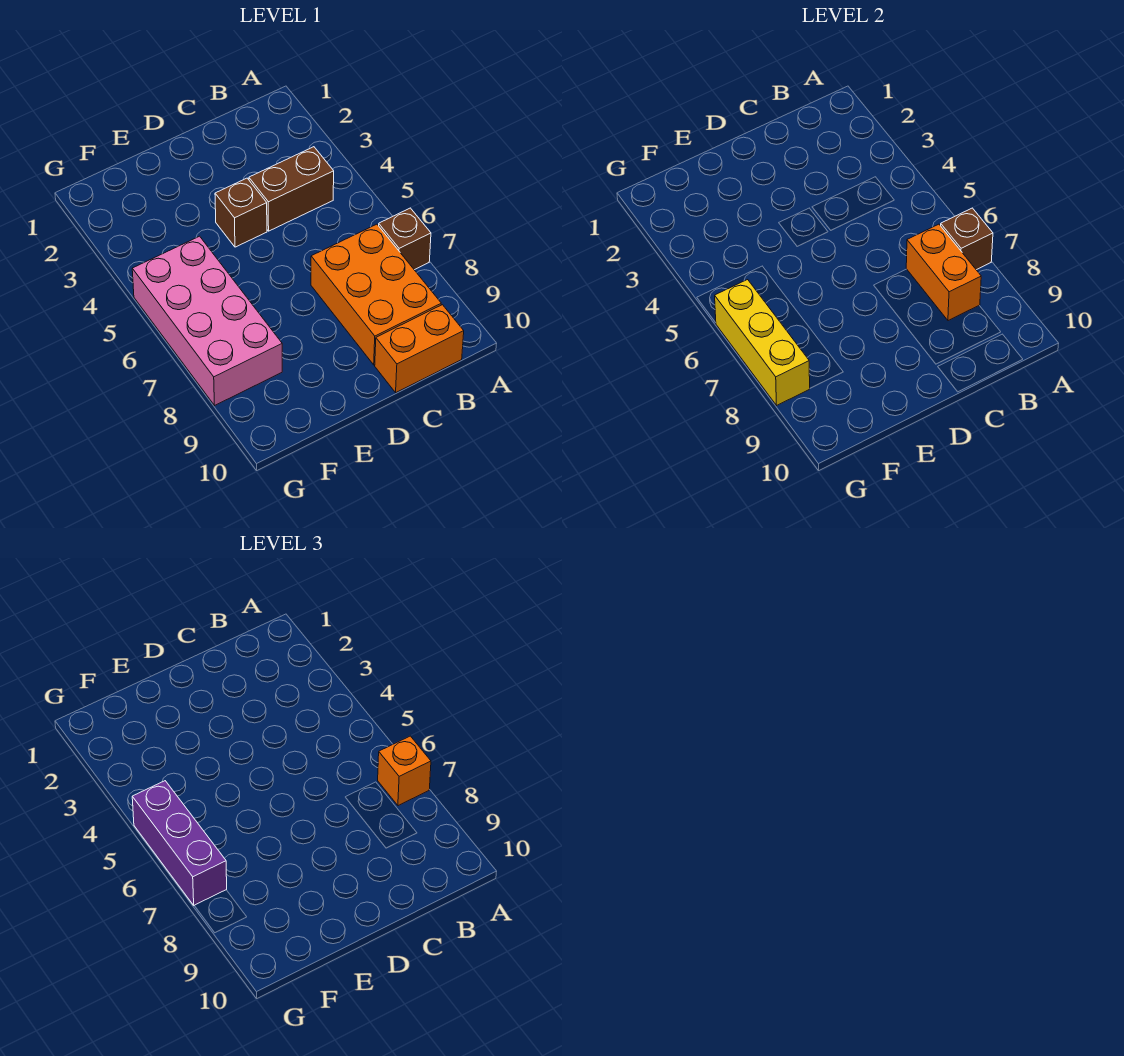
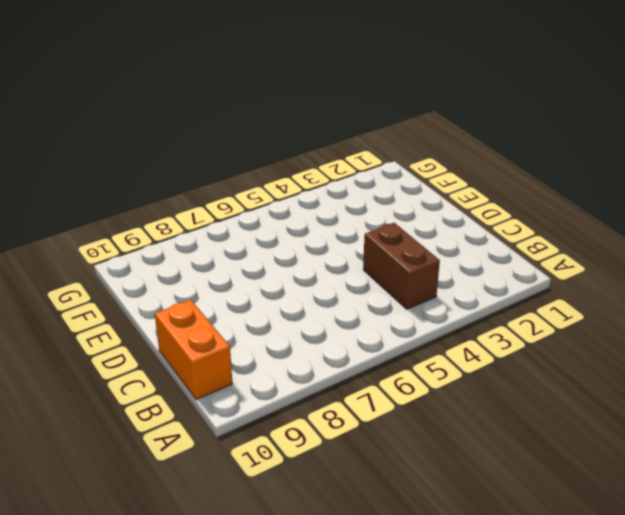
none -> brown brick A7 level 1
none -> orange brick B7:C9 level 1

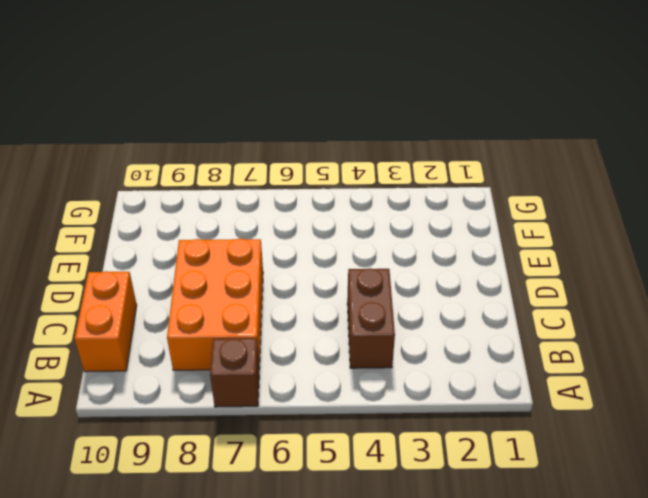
orange brick B7:D8 level 1 -> orange brick B7:C9 level 1
none -> brown brick D4 level 1
none -> pink brick F5:G8 level 1

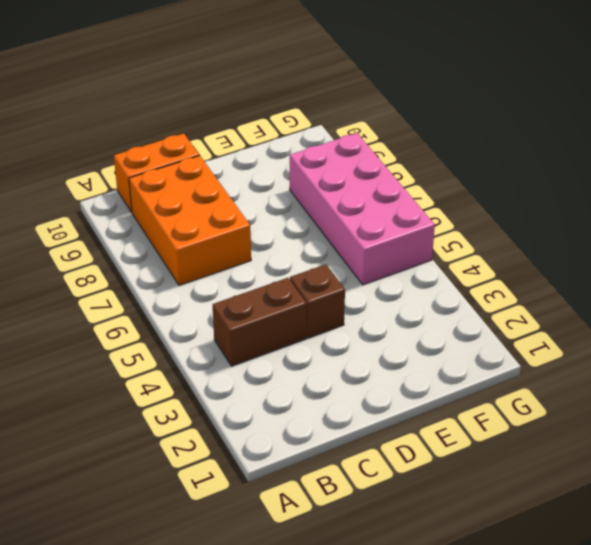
none -> brown brick A7 level 1
none -> brown brick A7 level 2

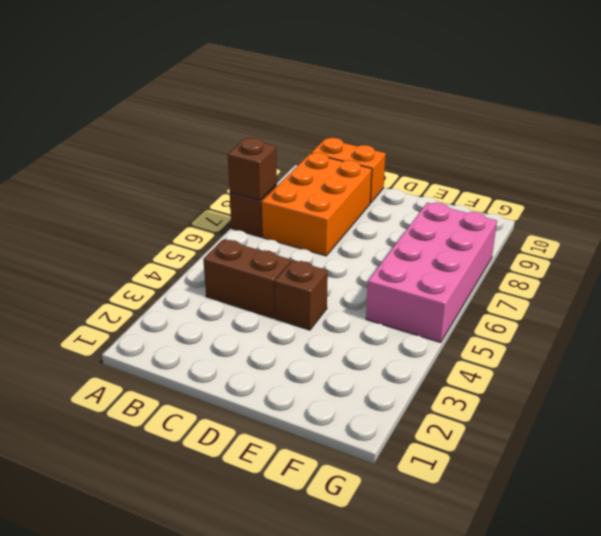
none -> orange brick B7:B8 level 2
none -> yellow brick G6:G8 level 2

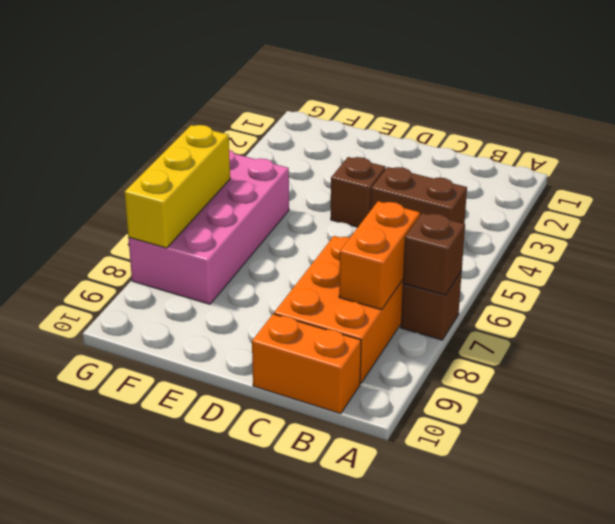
none -> orange brick A7 level 3
none -> purple brick G5:G7 level 3

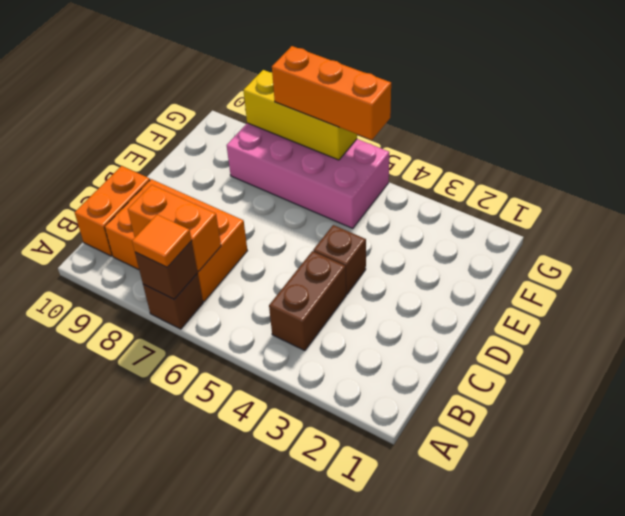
orange tile A7 level 3 -> orange brick A7 level 3
orange brick G5:G7 level 3 -> purple brick G5:G7 level 3

